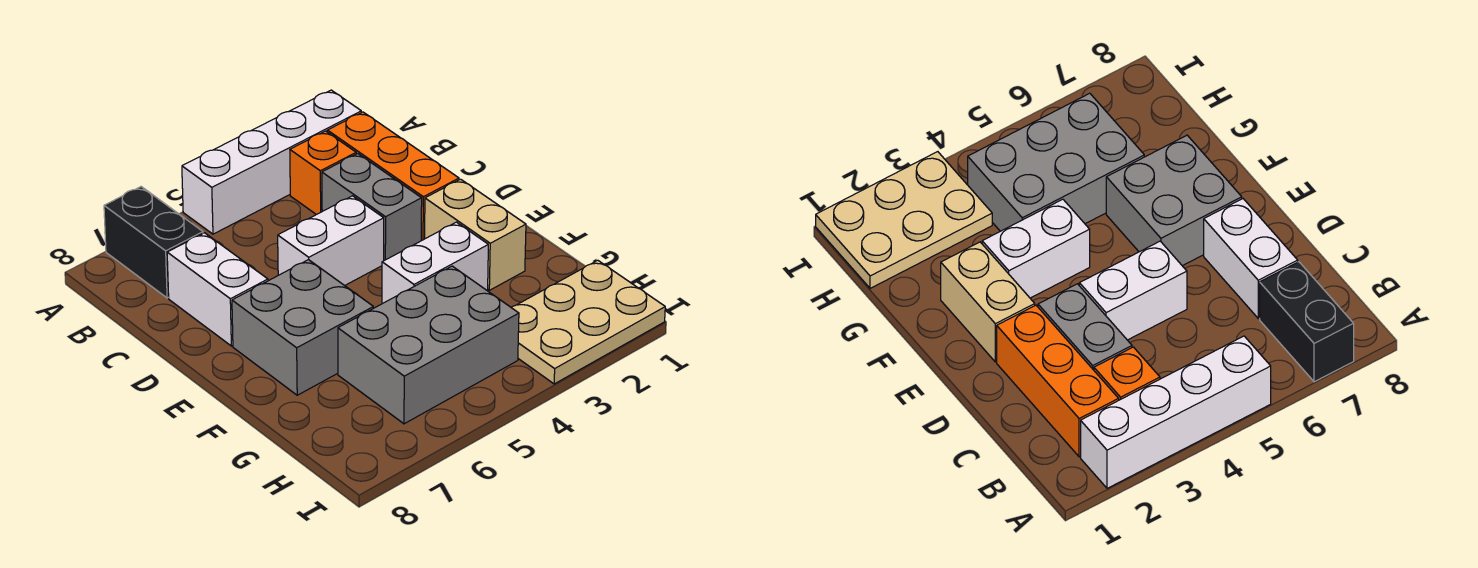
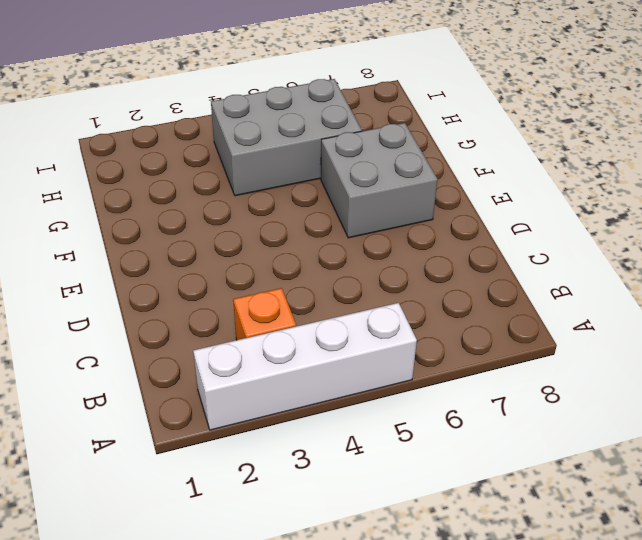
none -> black brick A7:B7 level 1
none -> orange brick B2:D2 level 1
none -> grey brick C3:D3 level 1

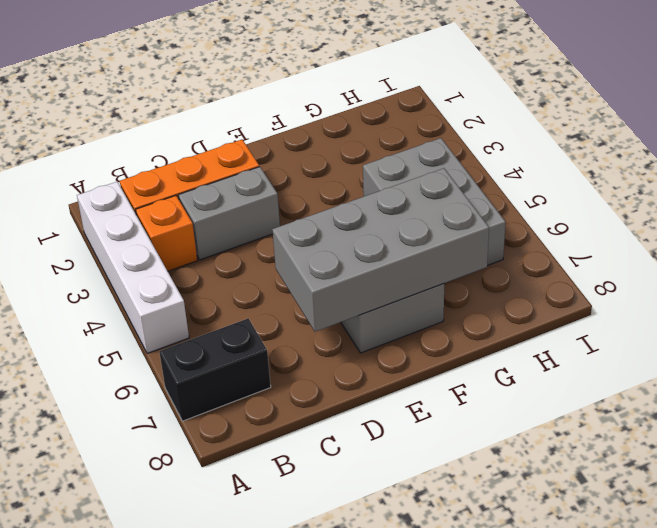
grey brick D6:G7 level 2 -> none
none -> white brick C7:D7 level 1
none -> white brick D4:D5 level 1
none -> tan brick E2:F2 level 1

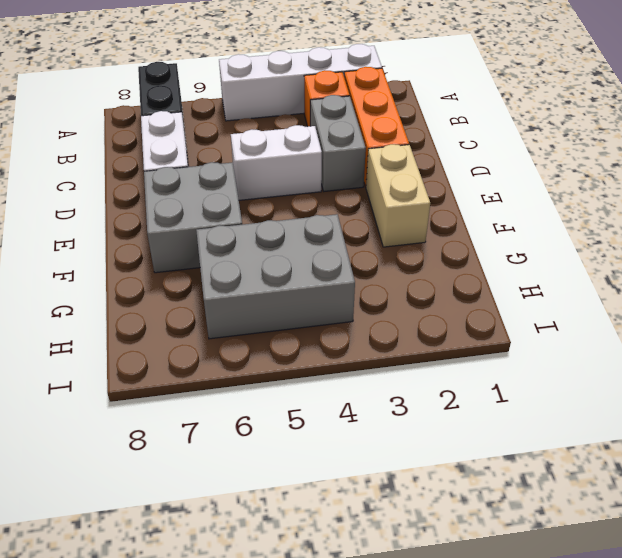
none -> white brick F3:F4 level 1
none -> tan plate H1:I3 level 1

